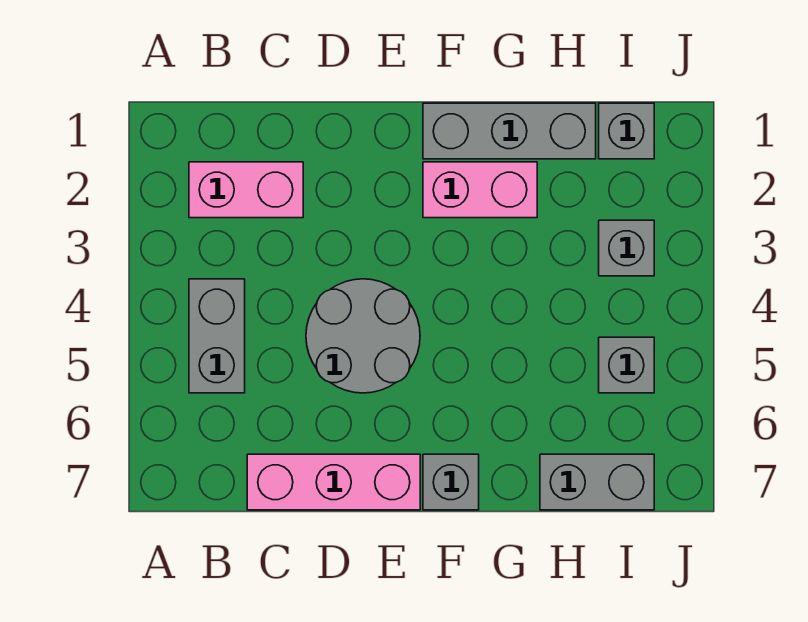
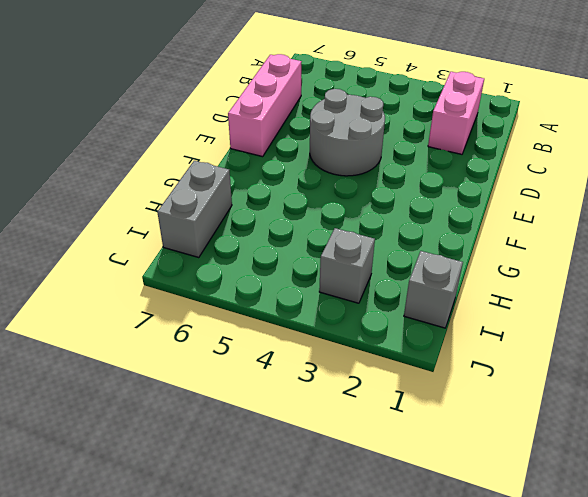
none -> grey brick B4:B5 level 1
none -> grey brick F1:H1 level 1

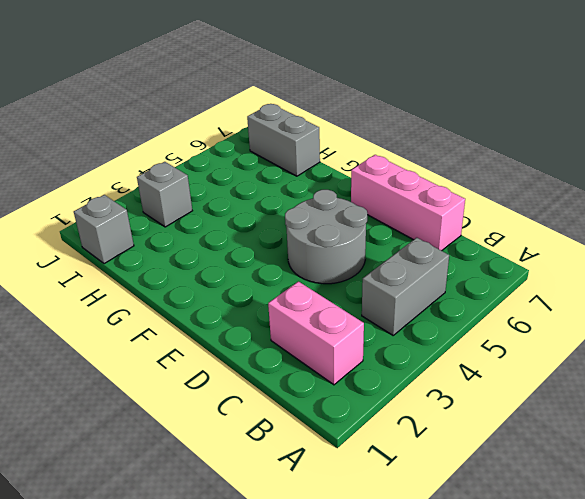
none -> grey brick F1:H1 level 1
none -> pink brick F2:G2 level 1

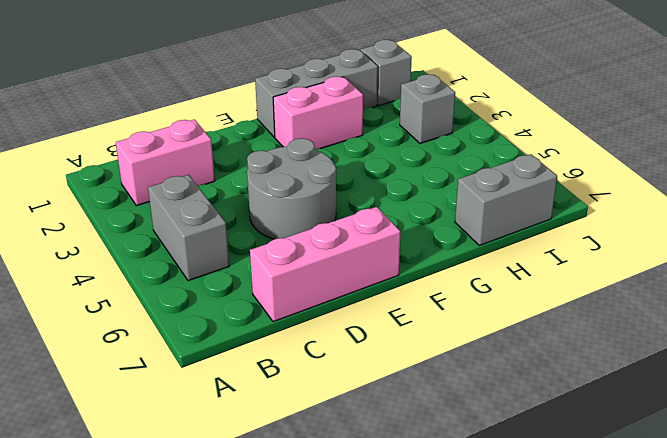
none -> grey brick F7 level 1
none -> grey brick I5 level 1

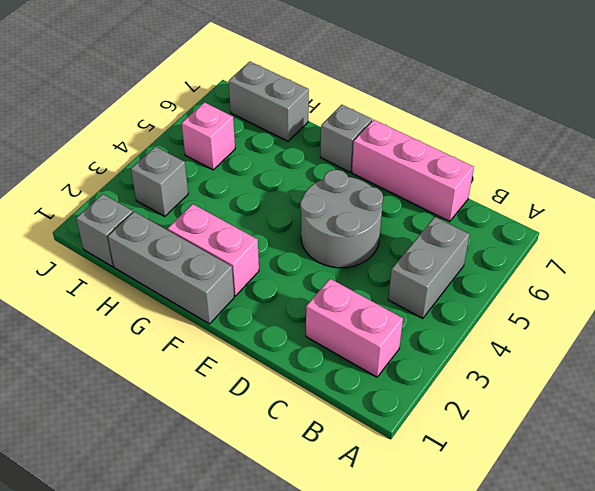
pink brick I5 level 1 -> grey brick I5 level 1

